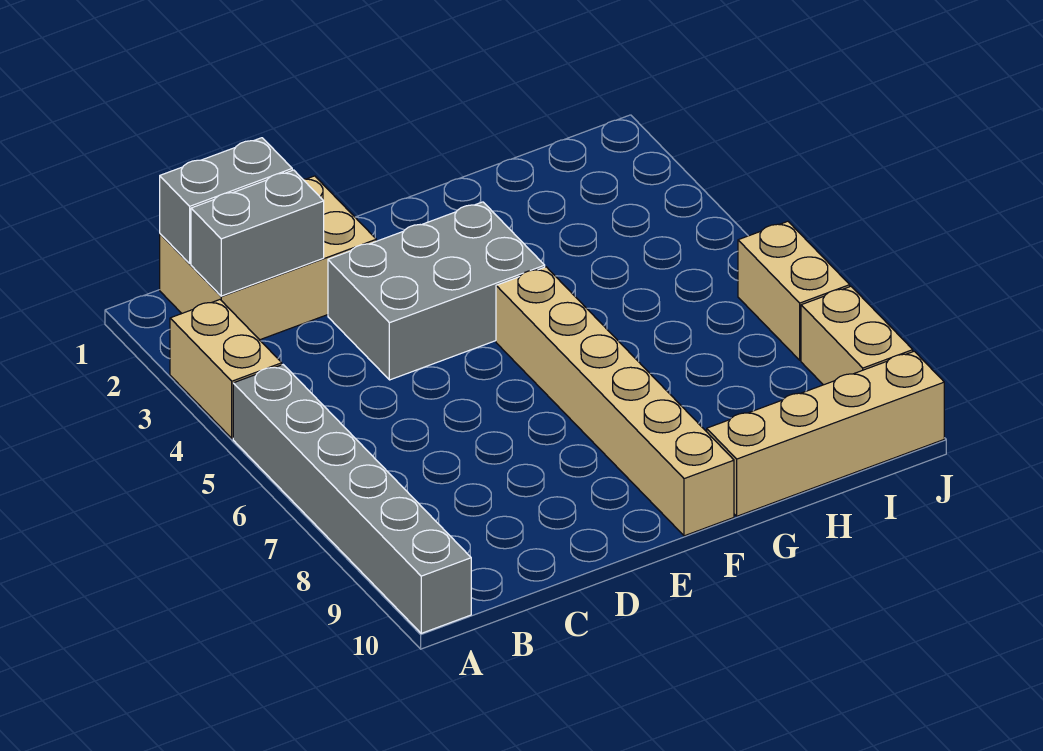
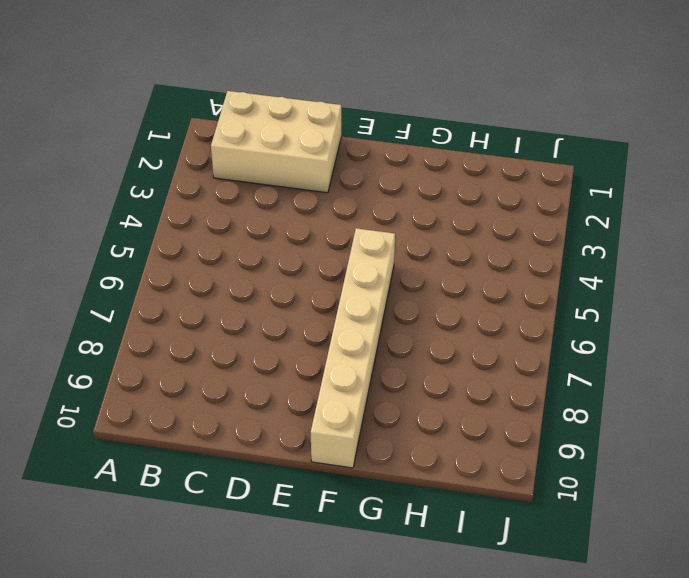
none -> tan brick A3:A4 level 1
none -> grey brick A5:A10 level 1

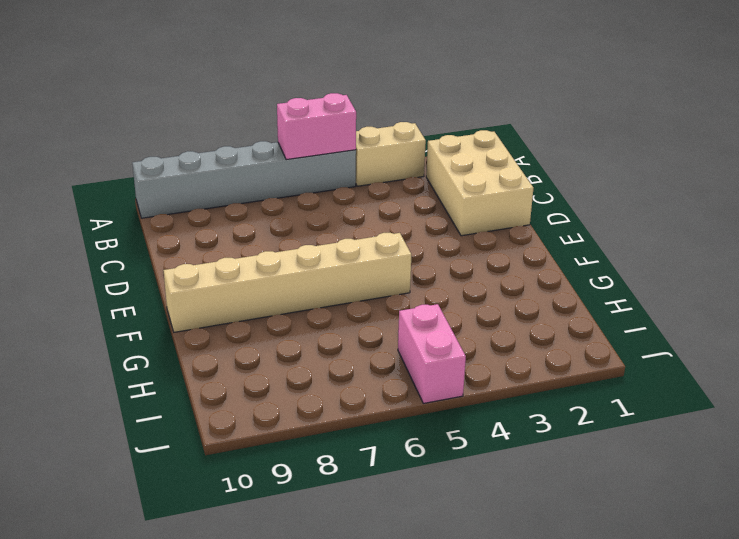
pink brick A5:A6 level 2 -> none
pink brick I5:J5 level 1 -> none
none -> grey brick D3:F4 level 1
none -> tan brick G10:J10 level 1

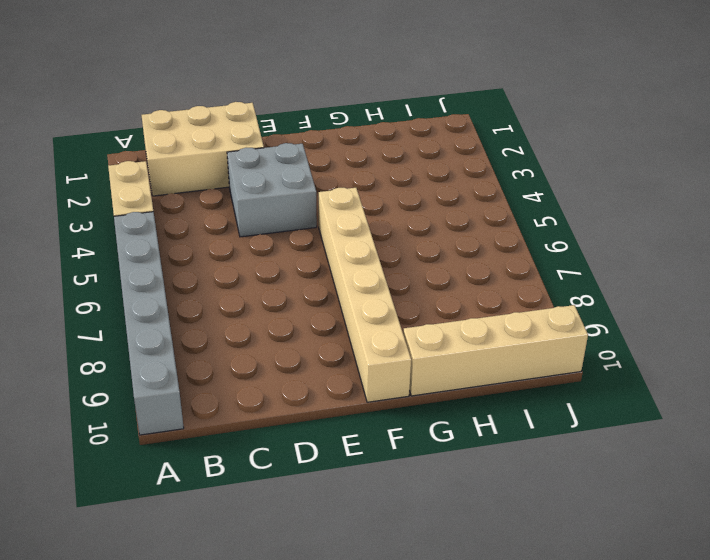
grey brick D3:E4 level 1 -> grey brick D3:F4 level 1
none -> tan brick J6:J7 level 1
none -> tan brick J8:J9 level 1

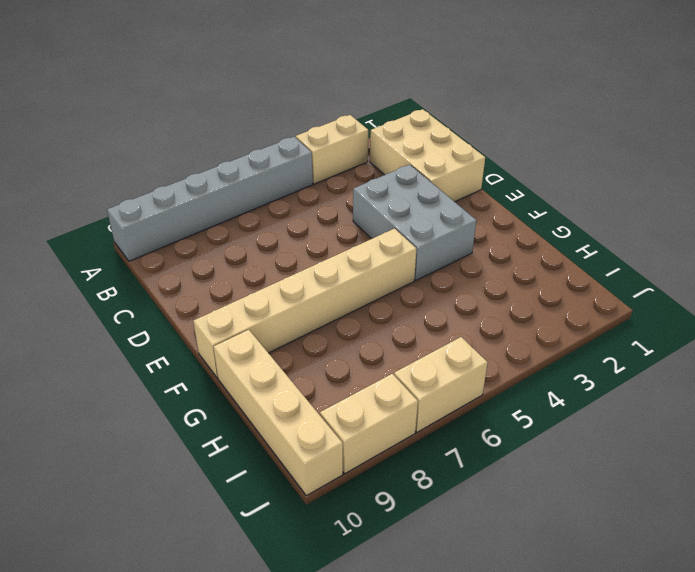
none -> grey brick B1:C1 level 2
none -> grey brick B2:C2 level 2

